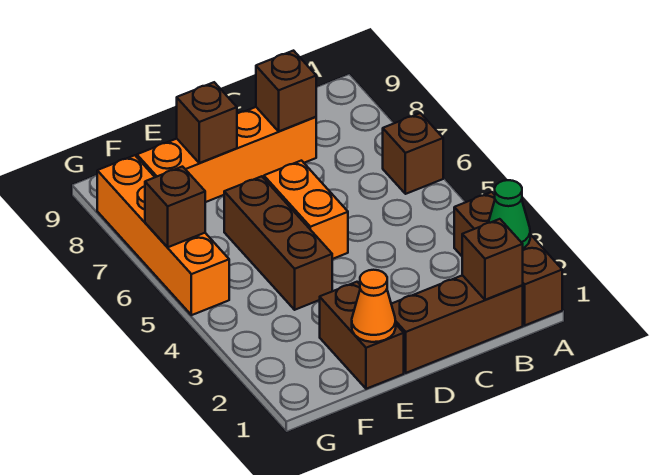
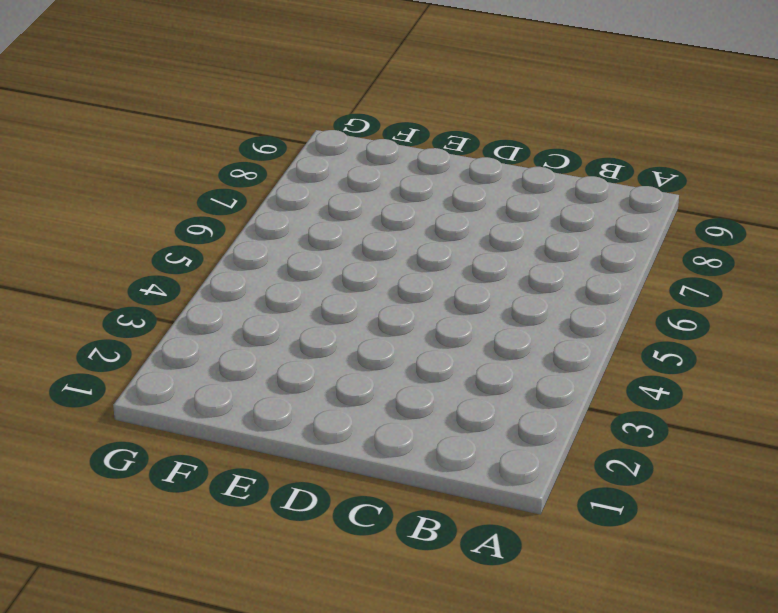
none -> brown brick A1:A3 level 1
none -> brown brick A6 level 1
none -> brown brick B1:D1 level 1

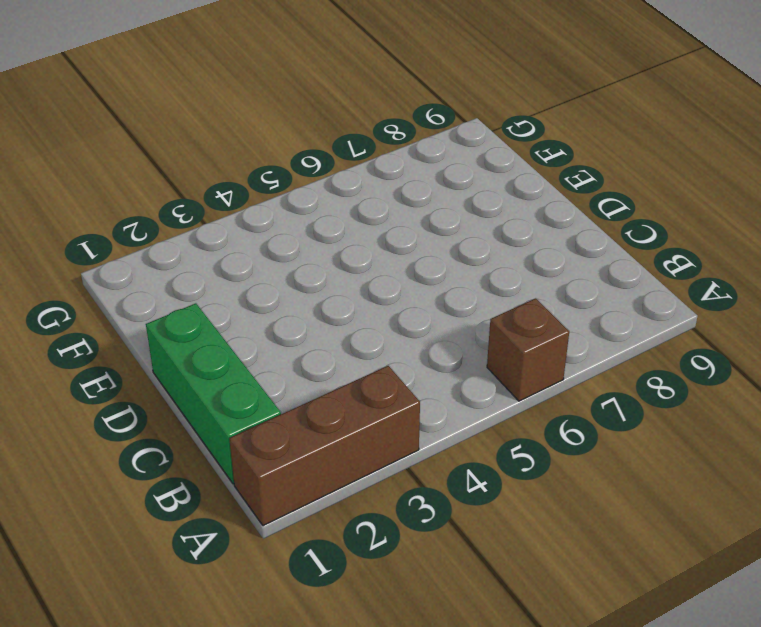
green brick B1:D1 level 1 -> brown brick B1:D1 level 1
none -> orange brick C8:F8 level 1
none -> orange brick D5:D6 level 1
none -> brown brick E1:E2 level 1

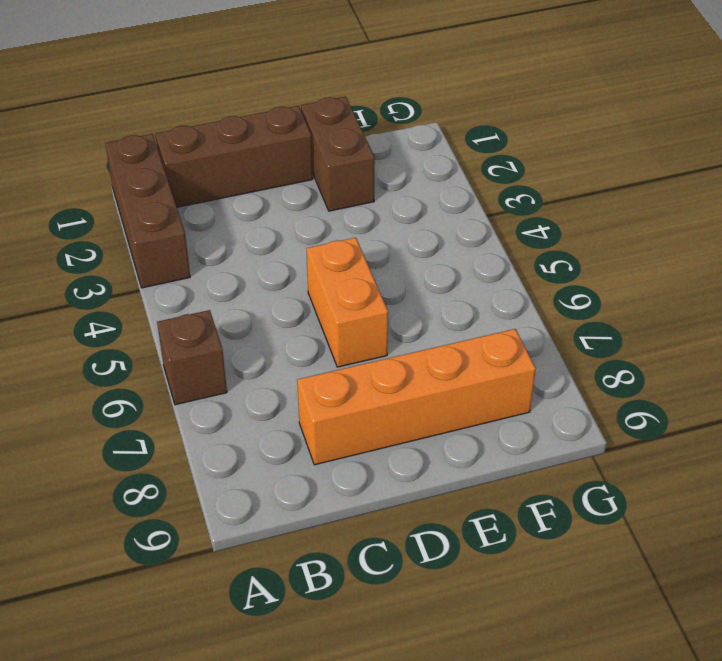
none -> brown brick E4:E6 level 1
none -> orange brick G5:G8 level 1
none -> green cone A2 level 2

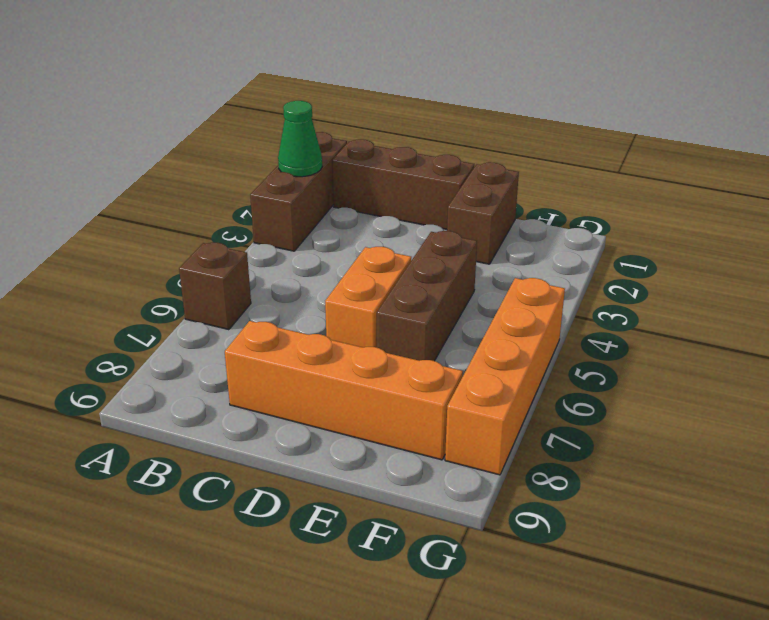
none -> brown brick B1 level 2
none -> brown brick C8 level 2
none -> orange cone E1 level 2

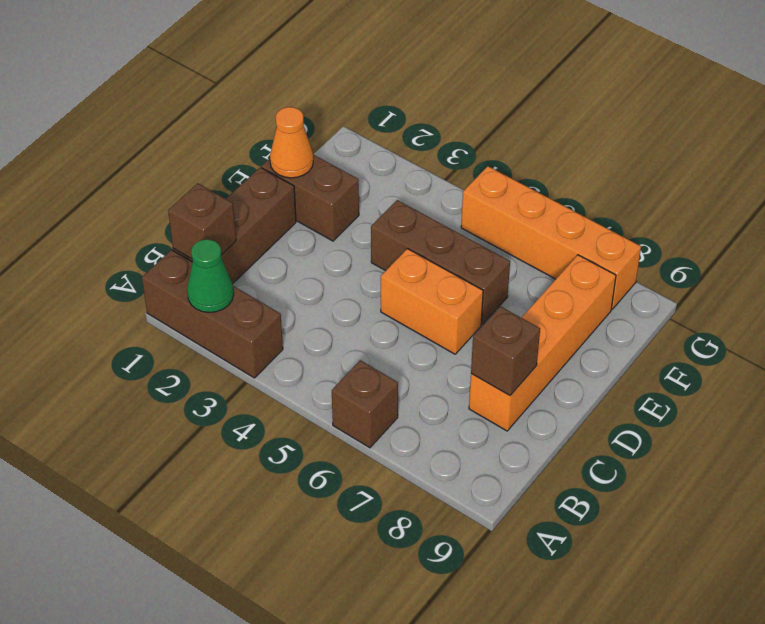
none -> brown brick E8 level 2
none -> brown brick G6 level 2

